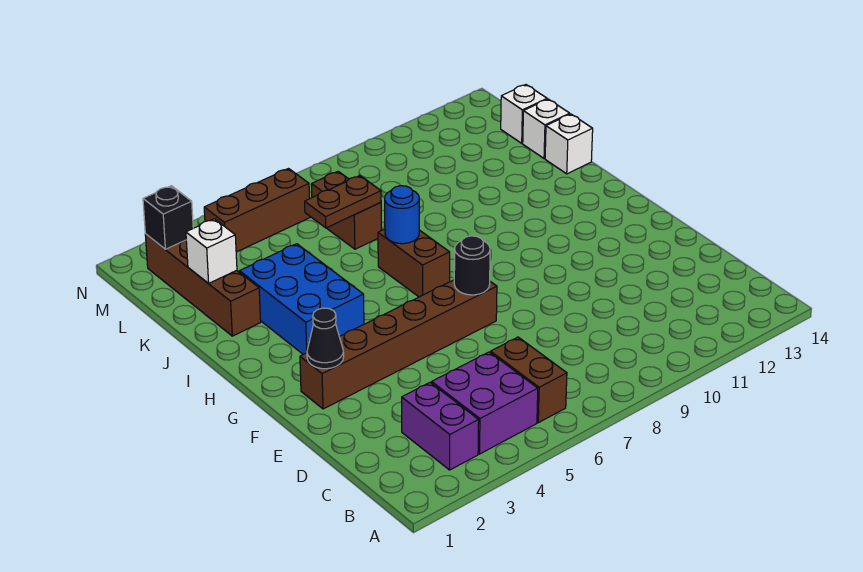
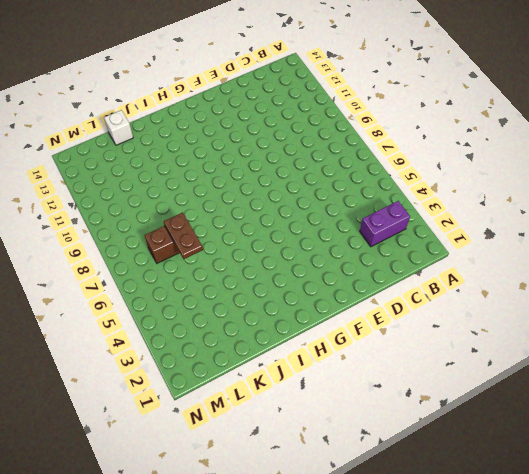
none -> purple brick B4:C5 level 1
none -> brown brick B6:C6 level 1
none -> brown brick F2:F7 level 1

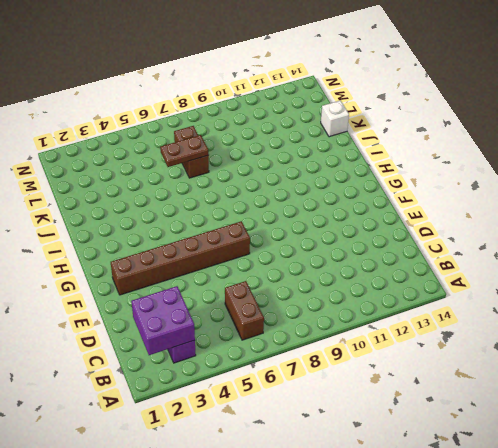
purple brick B2:C3 level 2 -> purple brick B4:C5 level 1
none -> blue brick H3:J4 level 1
none -> brown brick H7:I7 level 1
none -> brown brick J2:M2 level 1

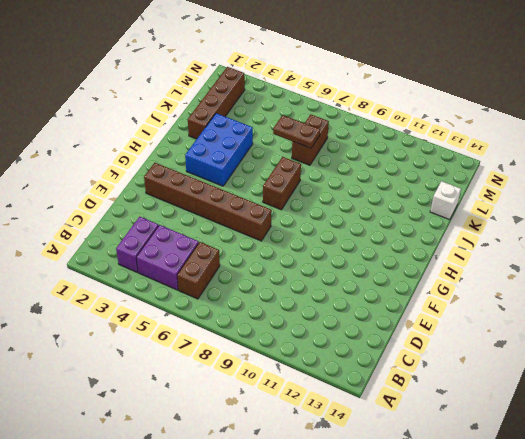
none -> white brick J14 level 1
none -> white brick L14 level 1
none -> brown brick M4:M6 level 1

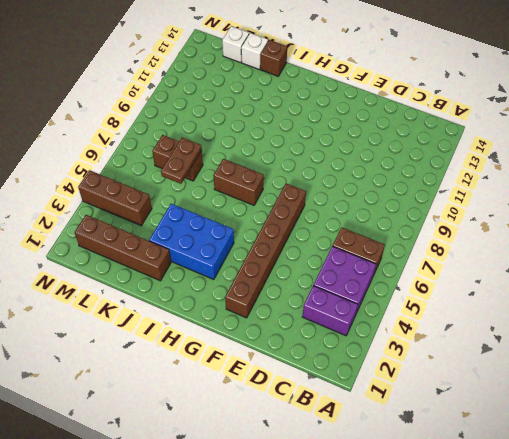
brown brick J14 level 1 -> white brick J14 level 1
brown brick L4:N4 level 1 -> brown brick M4:M6 level 1
none -> black cone F2 level 2
none -> black round brick F7 level 2
none -> blue round brick I7 level 2

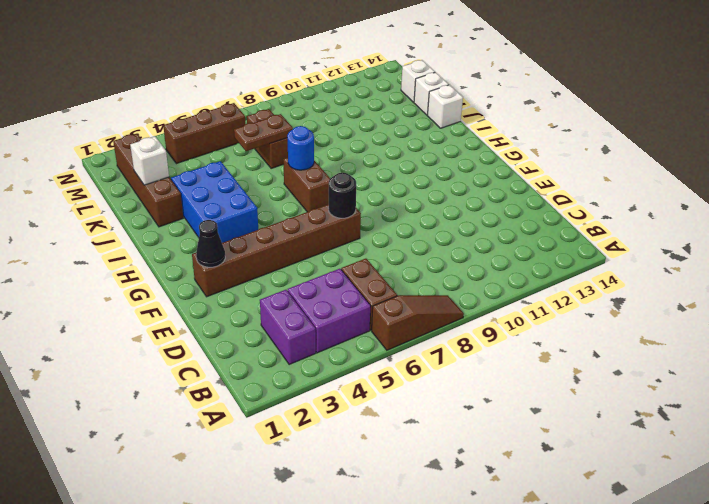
brown slope A6:A8 level 1 top 6 -> none
none -> black brick M2 level 2

